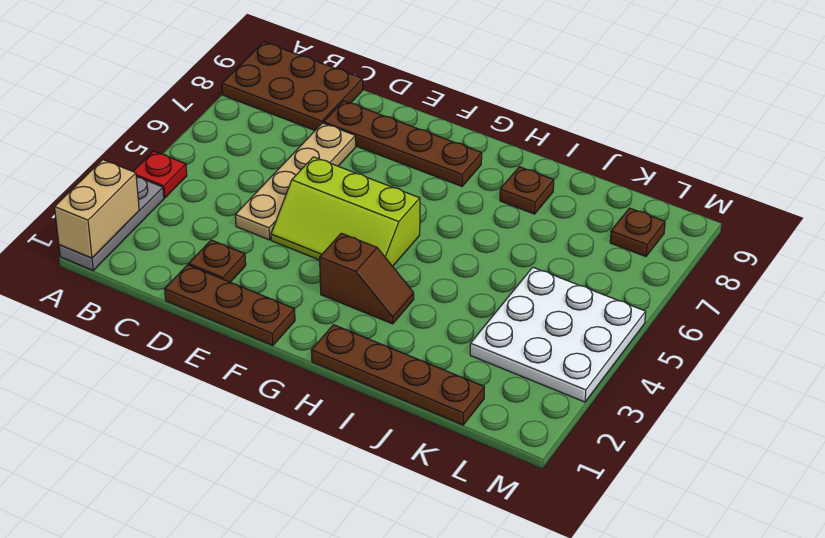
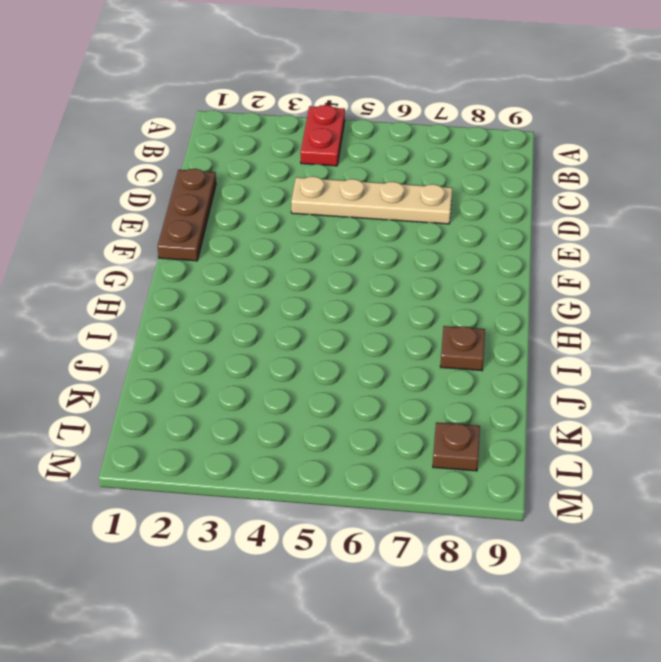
red plate A4:B4 level 1 -> red plate A4 level 1
none -> grey plate A1:A3 level 1
none -> brown plate A8:C9 level 1
none -> brown plate D2 level 1

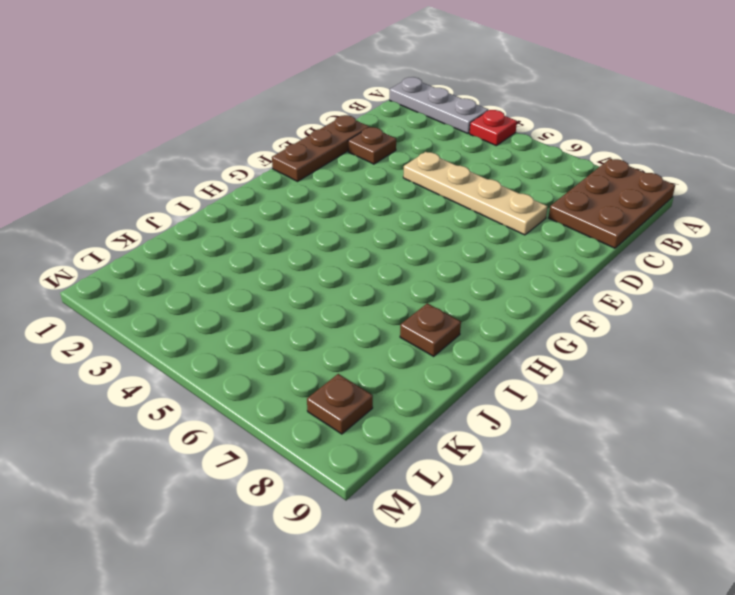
none -> brown plate D8:G8 level 1
none -> lime slope E4:G5 level 1 top 5
none -> brown slope G3:H3 level 1 top G

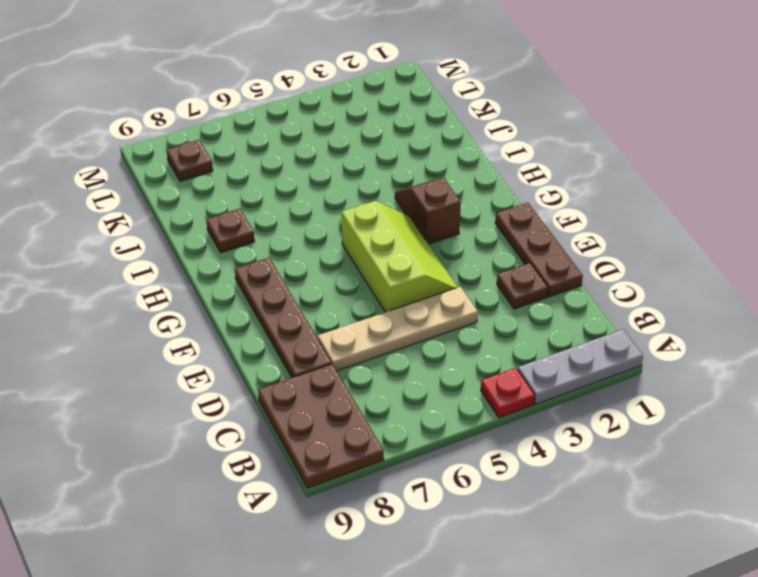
none -> brown plate H1:K1 level 1
none -> white plate K3:M5 level 1
none -> tan brick A1:A2 level 2

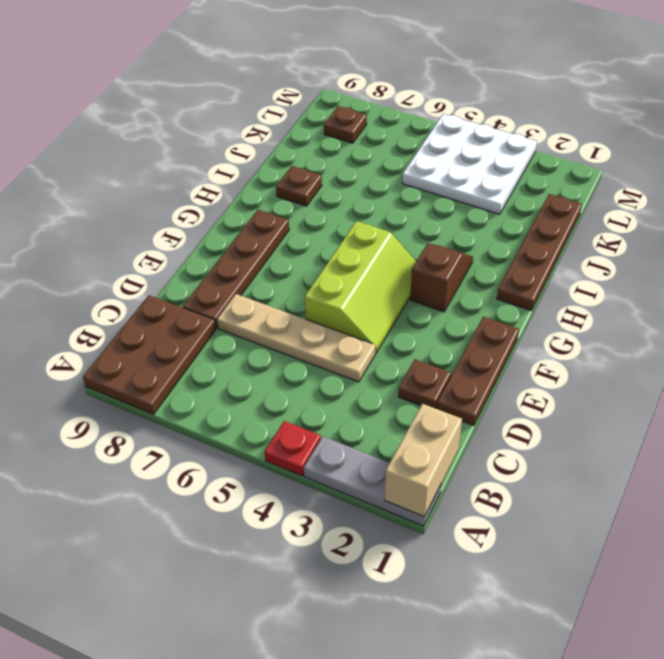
tan brick A1:B1 level 2 -> tan brick A1:A2 level 2

